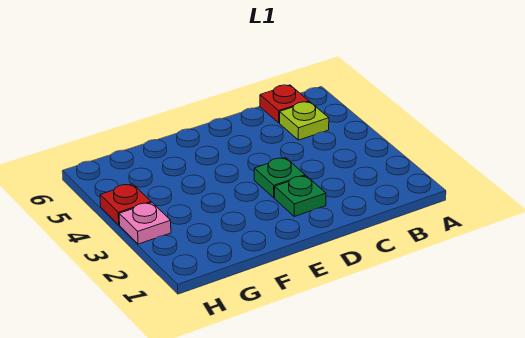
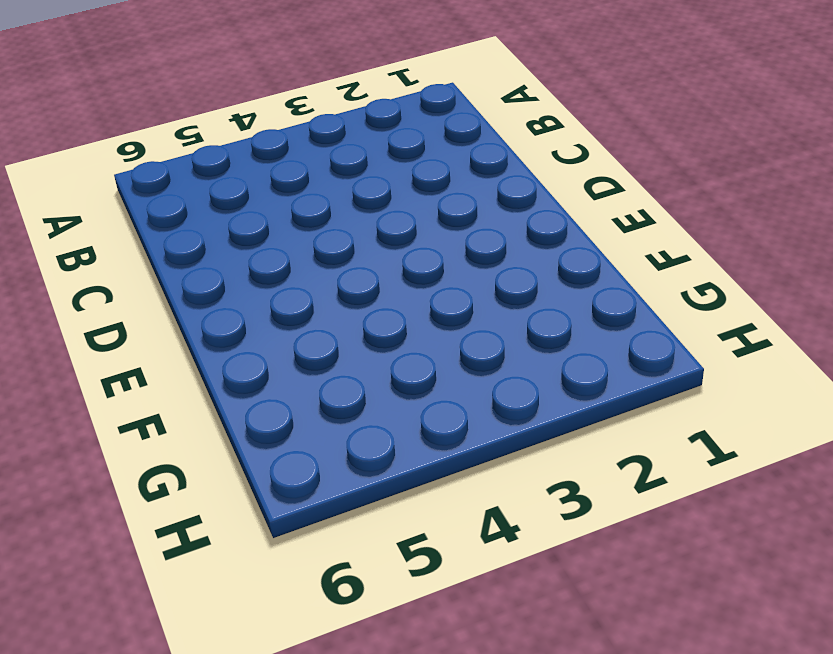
none -> lime plate B5 level 1
none -> red plate B6 level 1

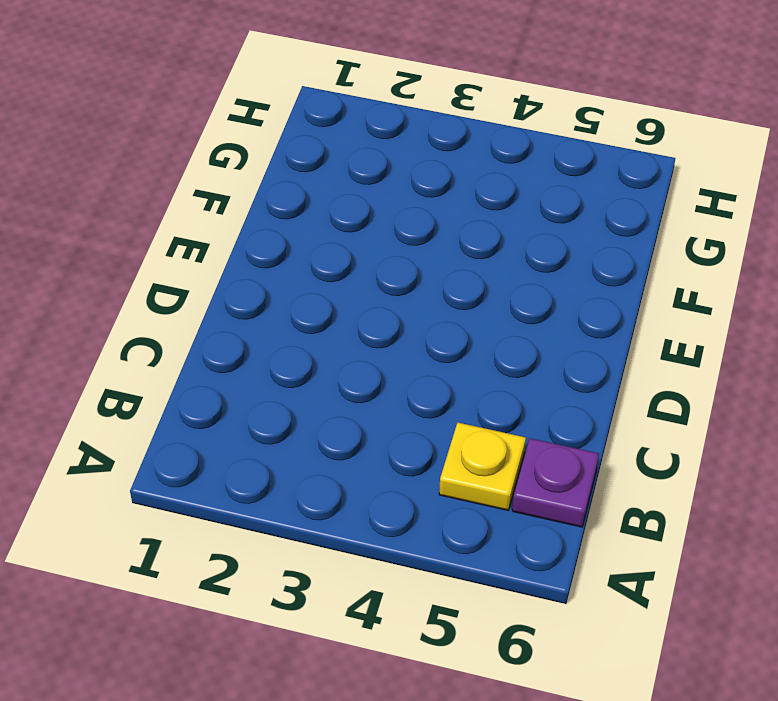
yellow plate B5 level 1 -> lime plate B5 level 1
purple plate B6 level 1 -> red plate B6 level 1
none -> green plate D2 level 1
none -> green plate D3 level 1

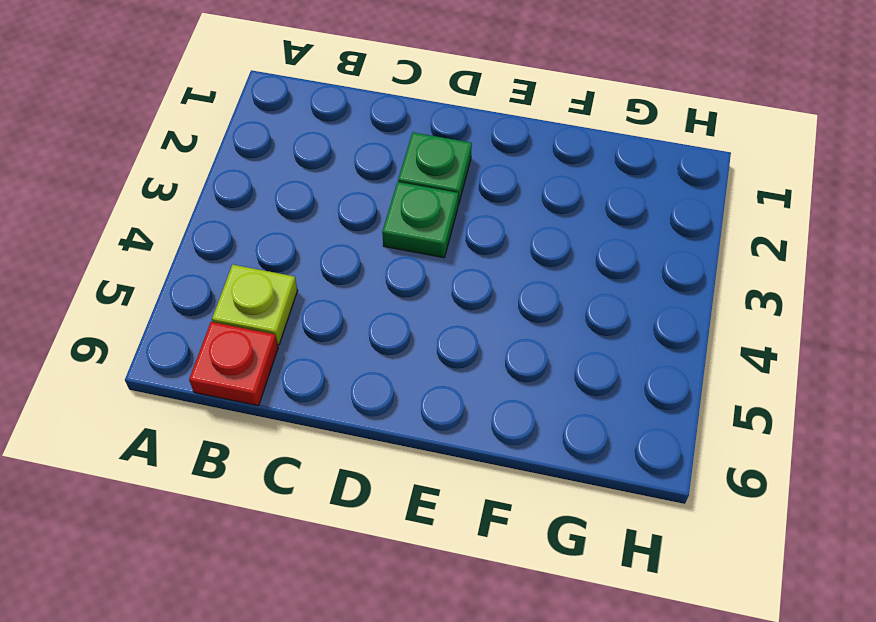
none -> pink plate H3 level 1
none -> red plate H4 level 1

